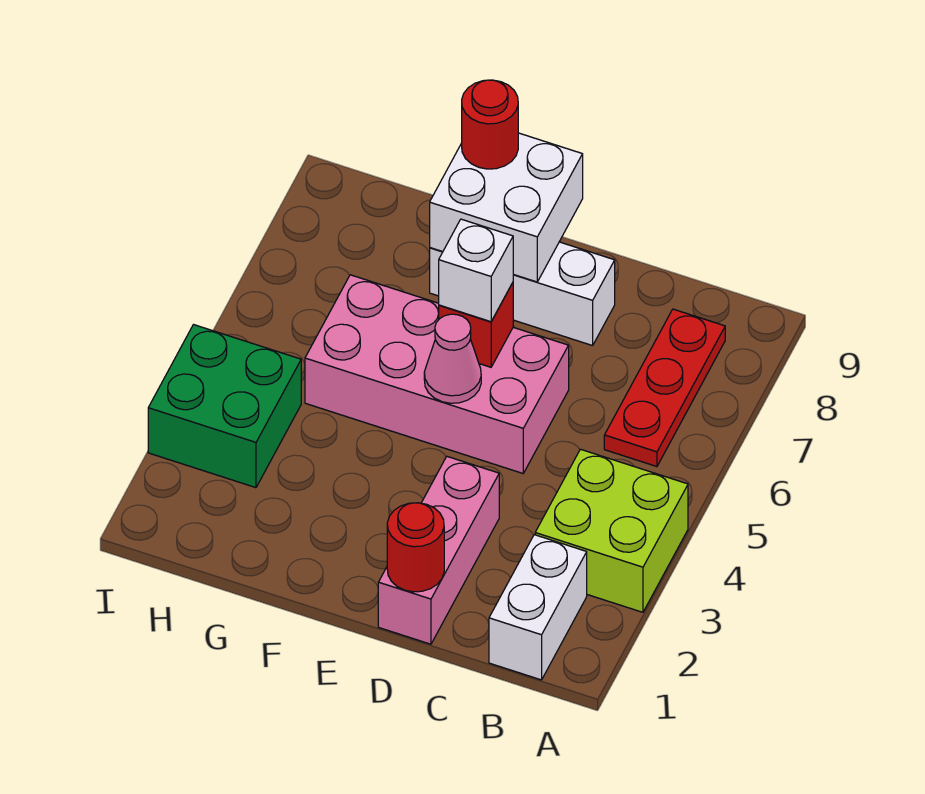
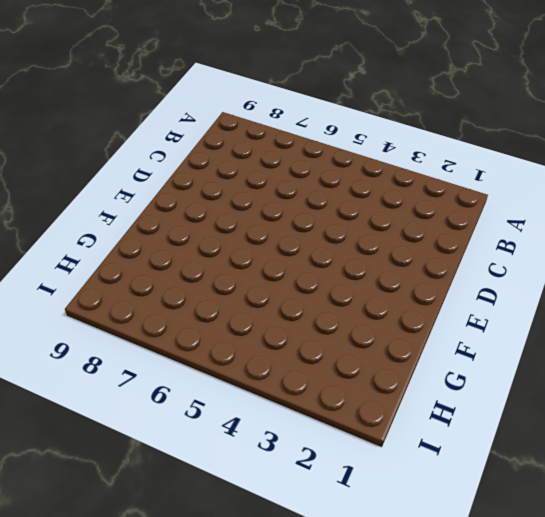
none -> lime brick A3:B4 level 1
none -> white brick B1:B2 level 1
none -> red plate B6:B8 level 1

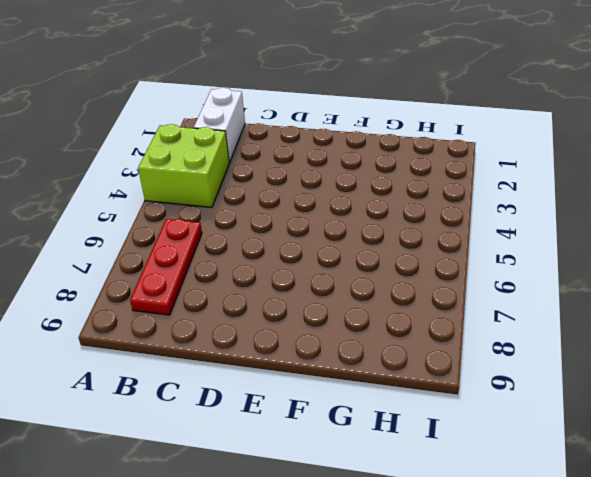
none -> pink brick D1:D3 level 1
none -> pink brick D5:G6 level 1
none -> white brick D8:F8 level 1

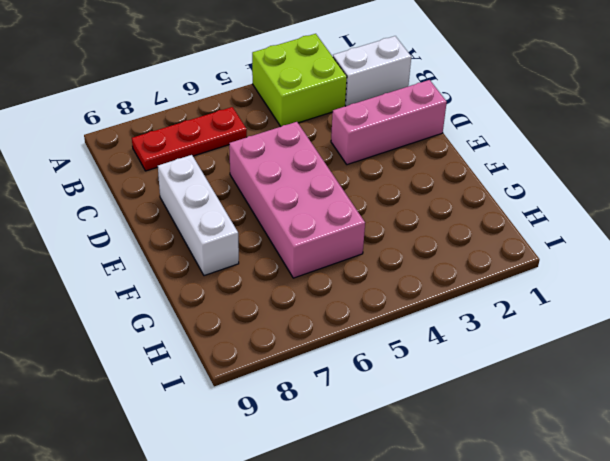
none -> green brick H3:I4 level 1
none -> red round brick D1 level 2
none -> pink cone E5 level 2

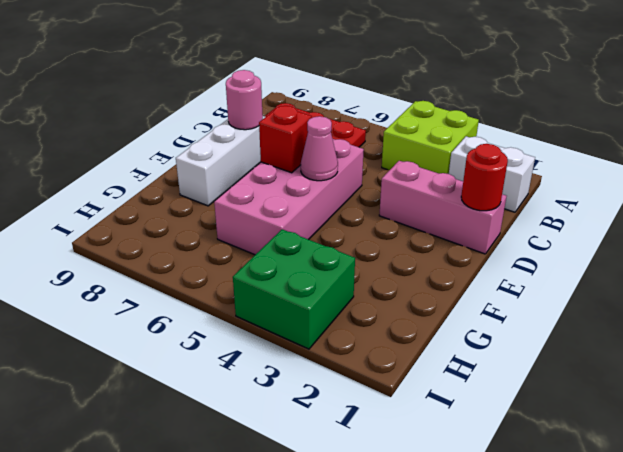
pink round brick D8 level 2 -> none
none -> white brick E8:F9 level 2
none -> white brick E6 level 3
none -> red round brick F9 level 3

